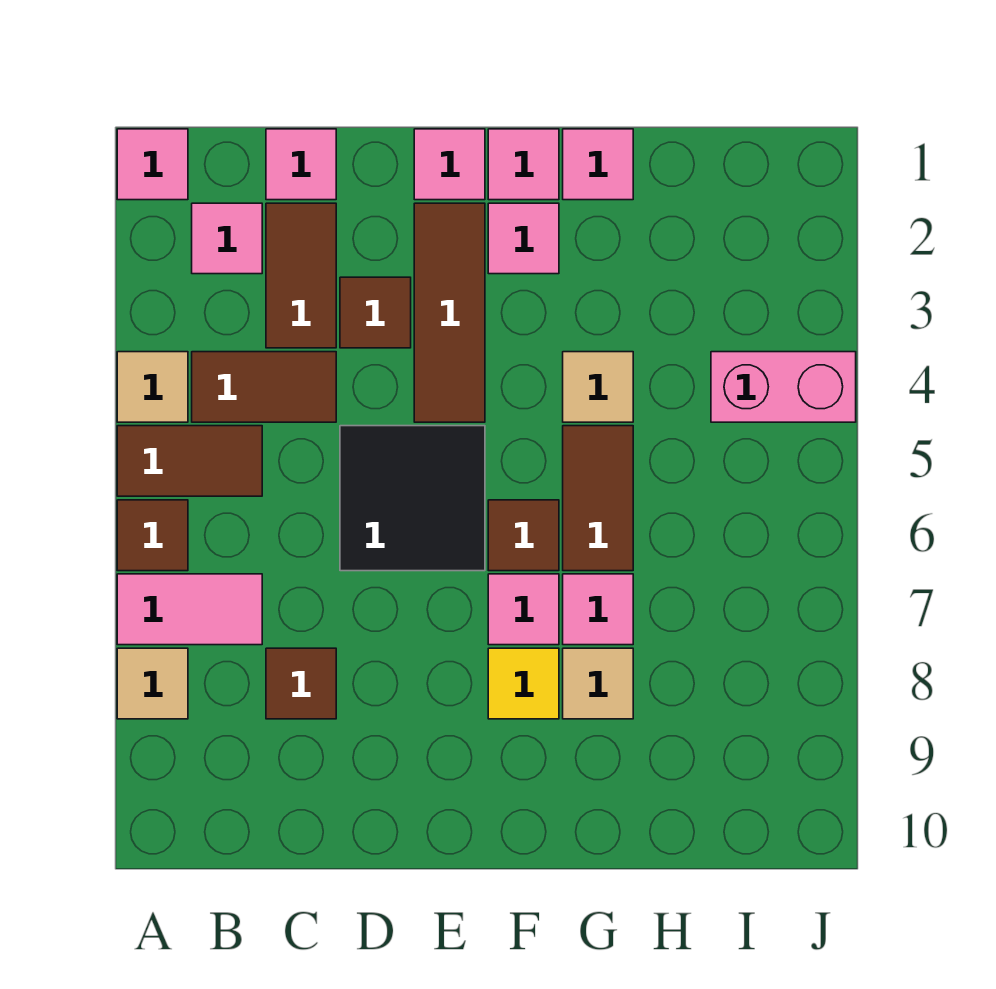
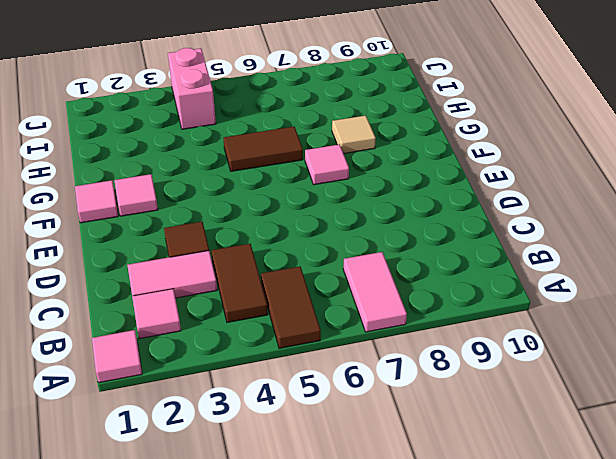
pink tile C2:C3 level 1 -> brown tile C2:C3 level 1
none -> tan tile A4 level 1
none -> brown tile A6 level 1
none -> tan tile A8 level 1

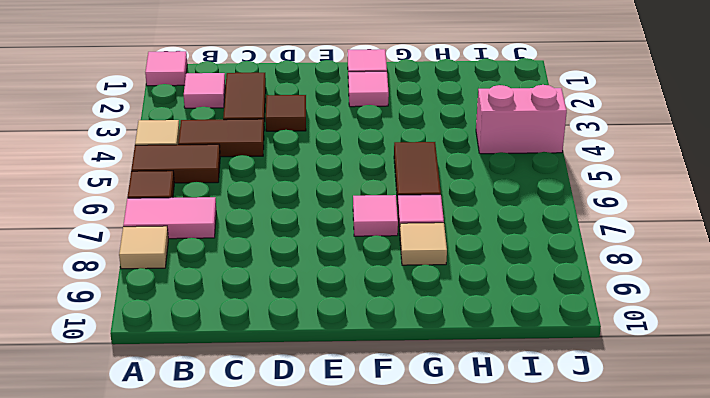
none -> pink tile C1 level 1
none -> brown tile C8 level 1
none -> black tile D5:E6 level 1

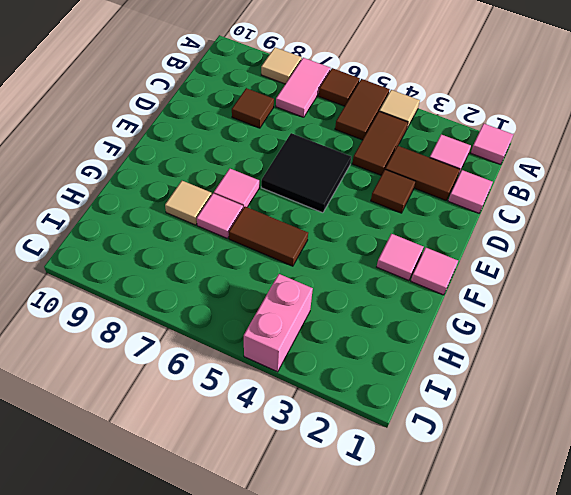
none -> pink tile E1 level 1
none -> brown tile E2:E4 level 1
none -> brown tile F6 level 1

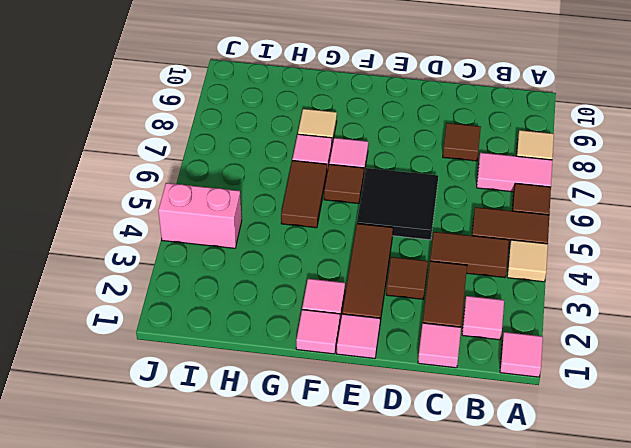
none -> yellow tile F8 level 1
none -> pink tile G1 level 1
none -> tan tile G4 level 1

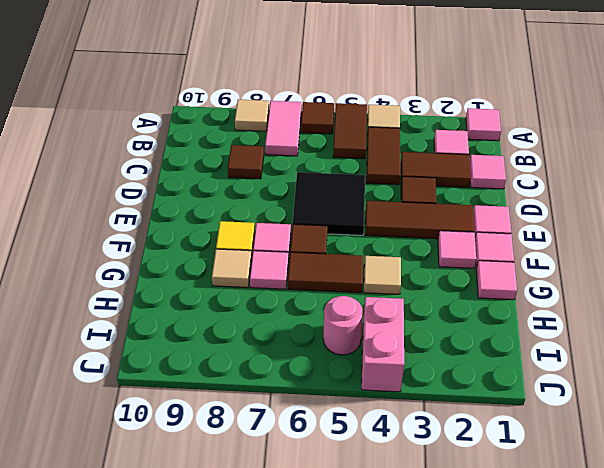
pink round brick I5 level 1 -> none

